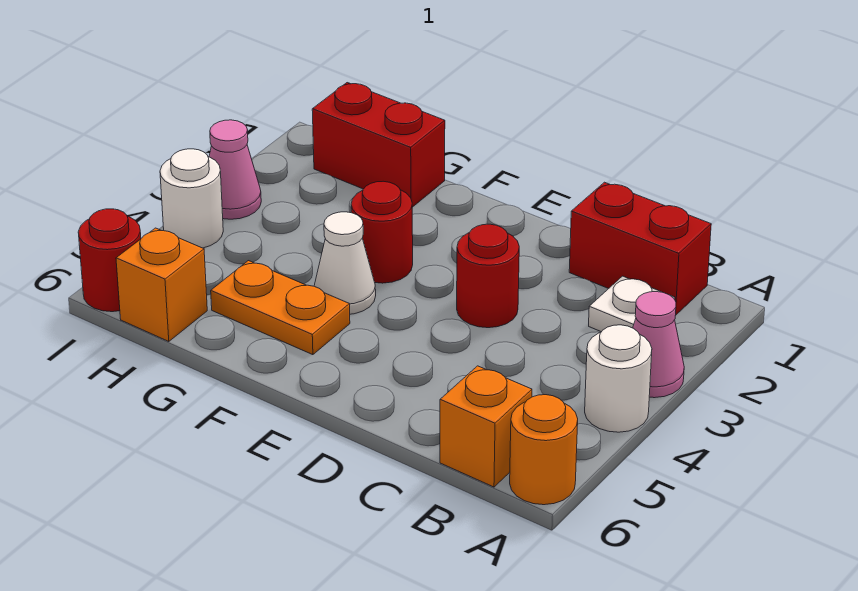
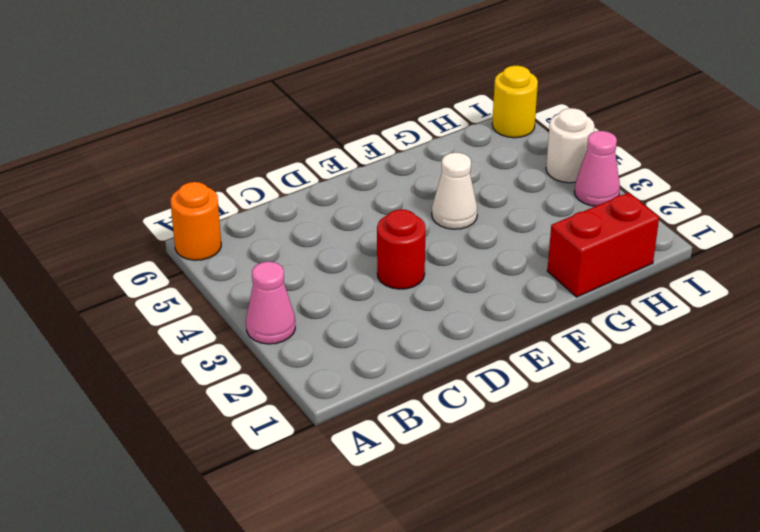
yellow round brick I6 level 1 -> red round brick I6 level 1
none -> white round brick A4 level 1
none -> red brick B1:C1 level 1
none -> white plate B2 level 1

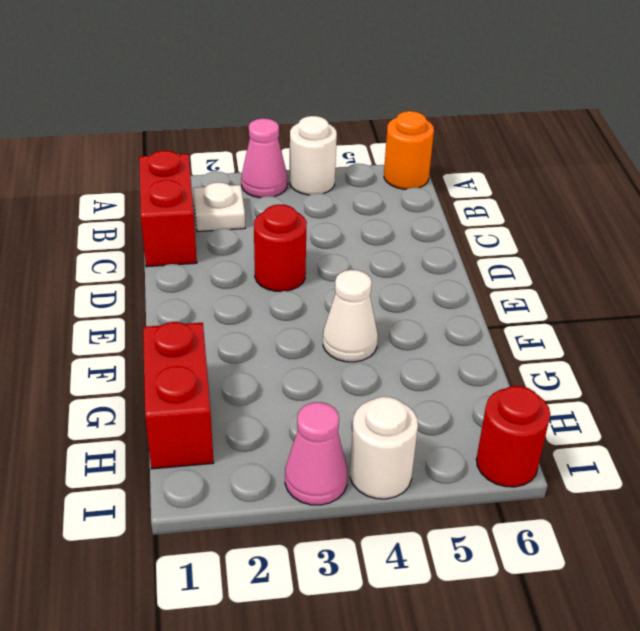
none -> orange brick B6 level 1
none -> red round brick F3 level 1
none -> orange plate F5:G5 level 1

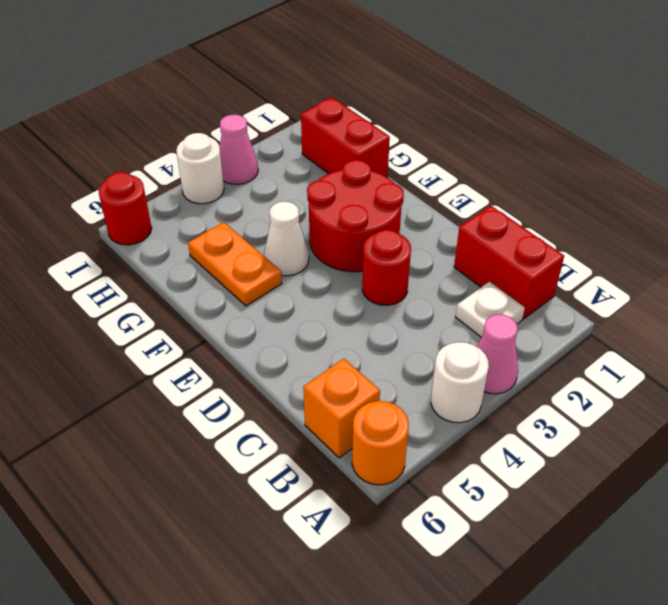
red round brick E2:F3 level 1 -> red round brick F3 level 1
none -> orange brick H6 level 1

